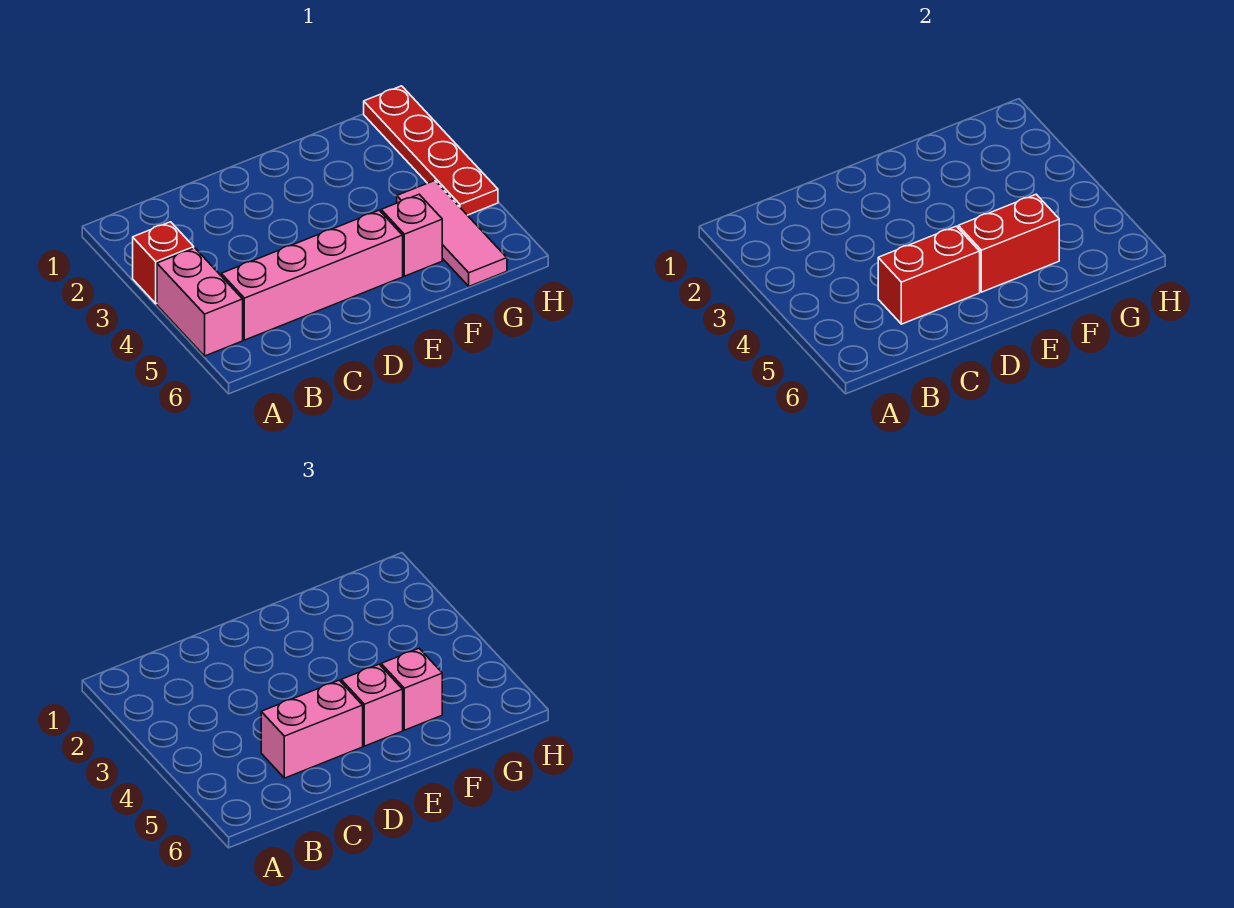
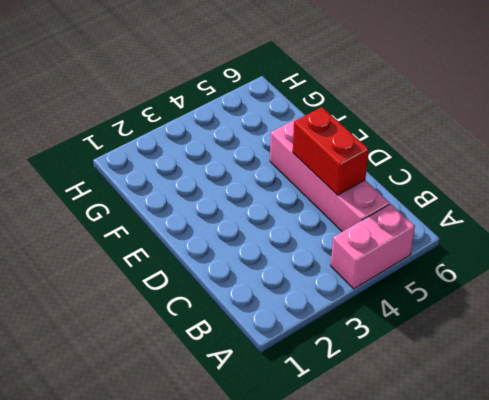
none -> red brick A3 level 1
none -> pink brick F5 level 1

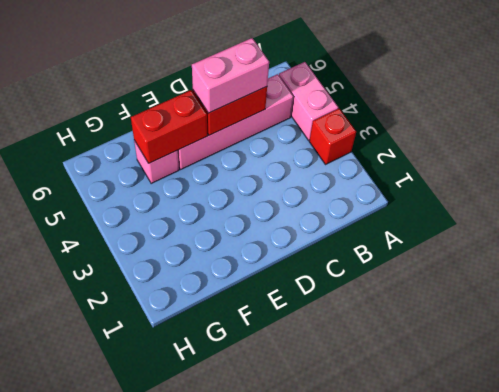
none -> pink tile G4:G6 level 1
none -> red plate H1:H4 level 1

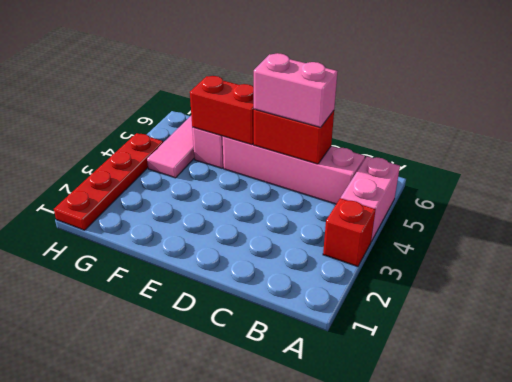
none -> pink brick E5 level 3
none -> pink brick F5 level 3

